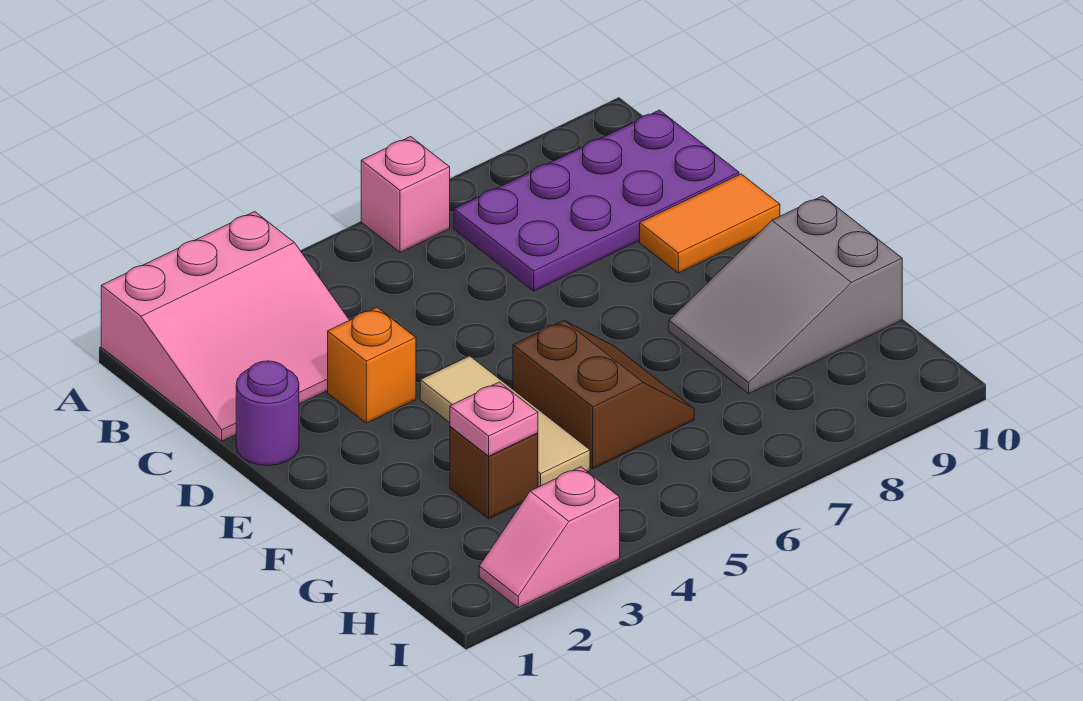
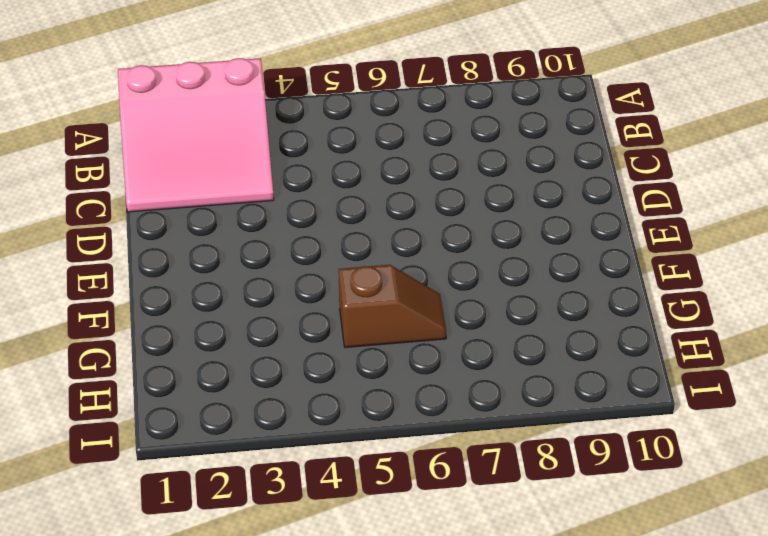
brown slope G5:G6 level 1 top 5 -> brown slope F5:G6 level 1 top 5
none -> pink brick A6 level 1
none -> purple plate B7:C10 level 1
none -> purple round brick D1 level 1

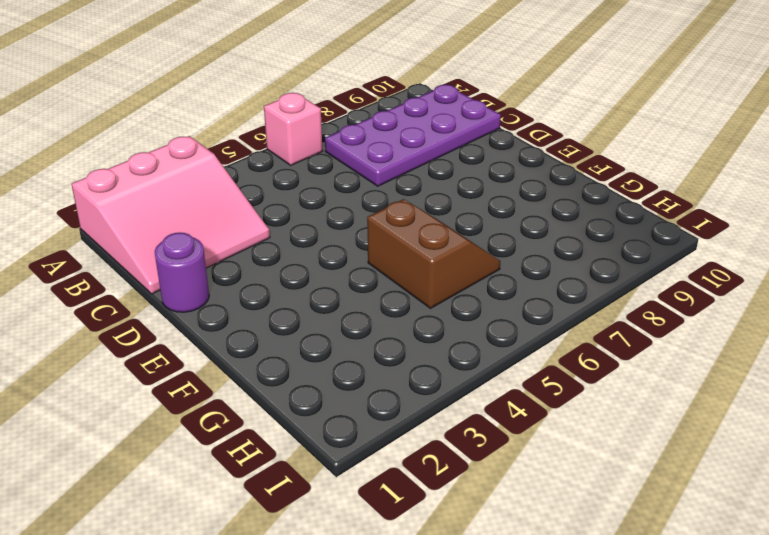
none -> orange brick D3 level 1
none -> orange tile D9:D10 level 1
none -> tan tile E4:G4 level 1

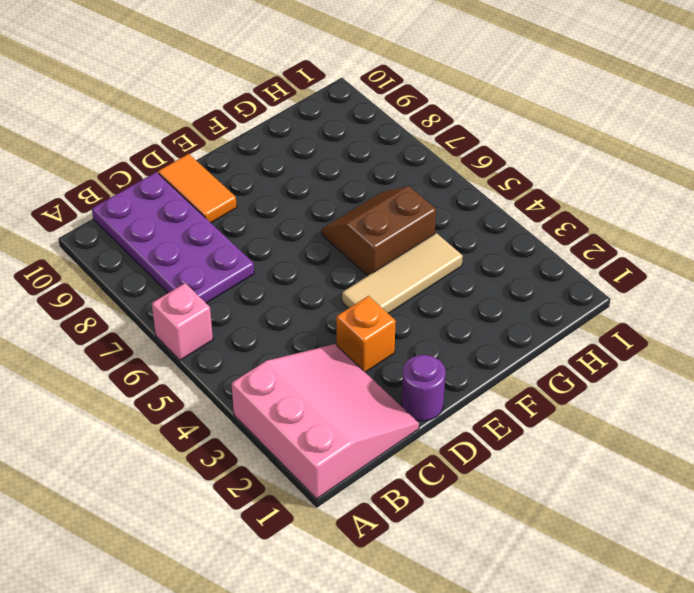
none -> grey slope F8:G10 level 1 top 10
none -> brown brick G3 level 1
none -> pink slope I2:I3 level 1 top 3

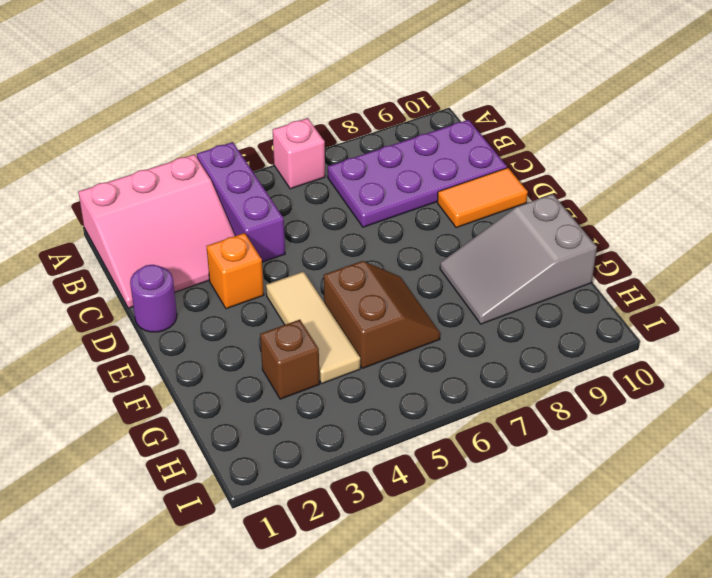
purple brick A4:C4 level 1 -> none
none -> pink slope I2:I3 level 1 top 3
none -> pink plate G3 level 2

